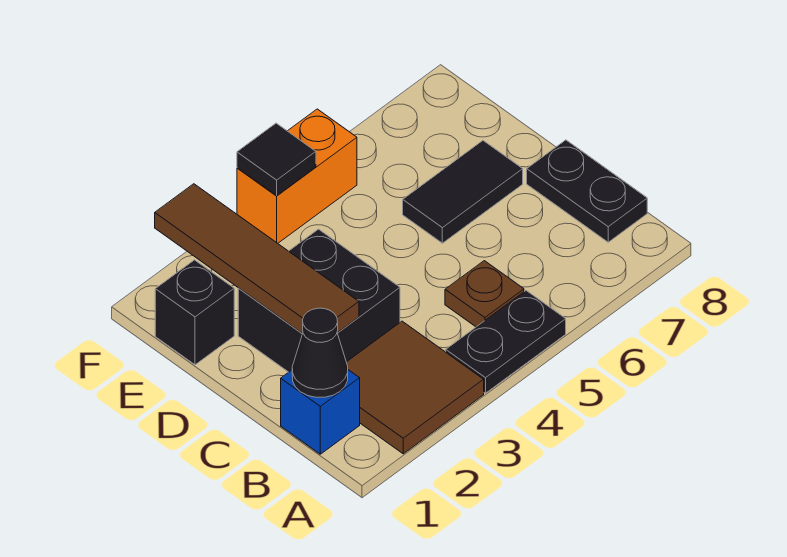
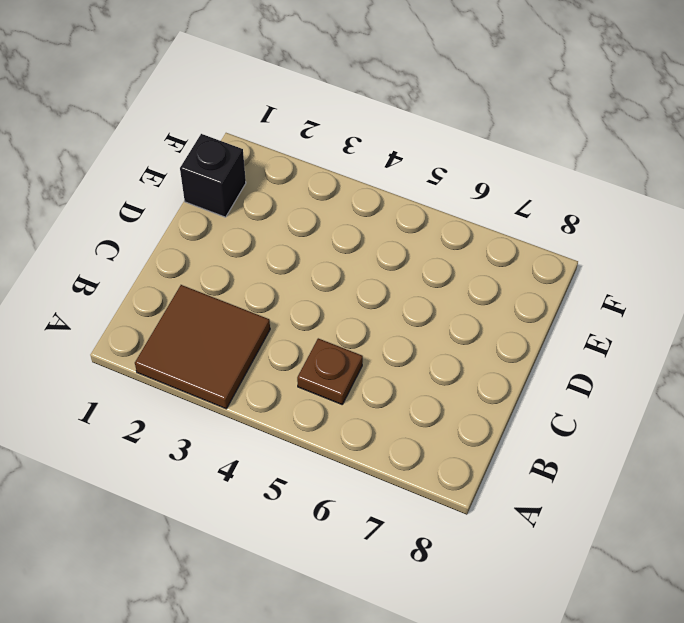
none -> black plate A4:A5 level 1
none -> blue brick B1 level 1
none -> black plate B8:C8 level 1

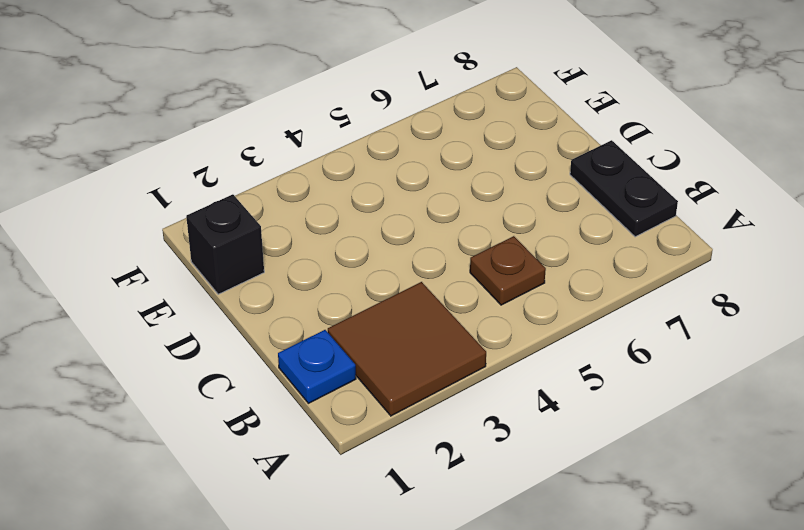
blue plate B1 level 1 -> blue brick B1 level 1
none -> black plate A4:A5 level 1
none -> black brick C2:D3 level 1
none -> black tile D6:D7 level 1

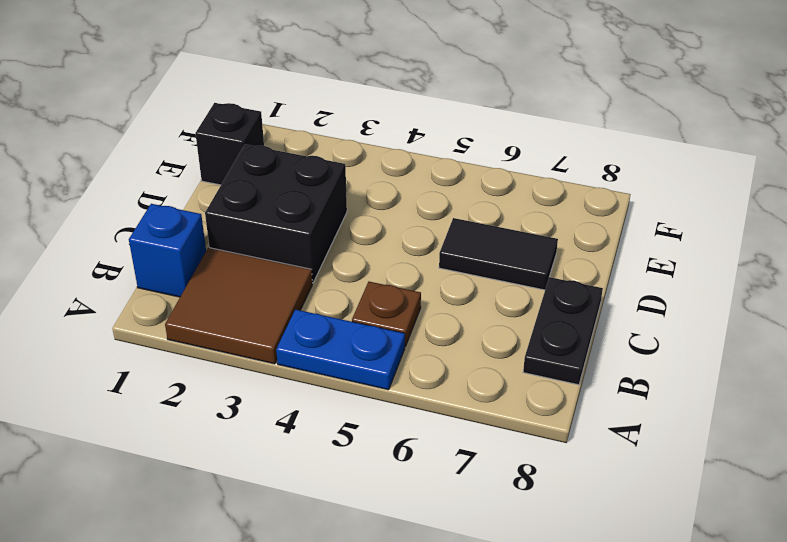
blue plate A4:A5 level 1 -> black plate A4:A5 level 1
none -> orange brick F4:F5 level 1
none -> black cone B1 level 2
none -> brown tile C2:F2 level 2

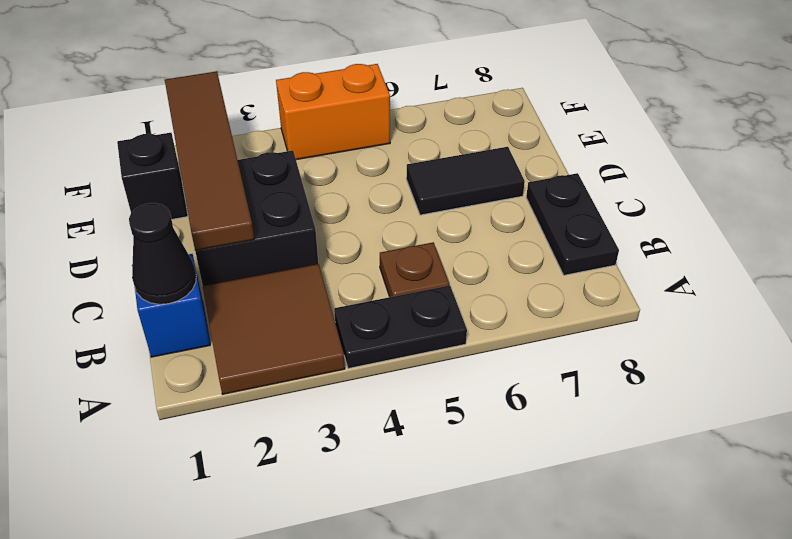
none -> black tile F4 level 2

